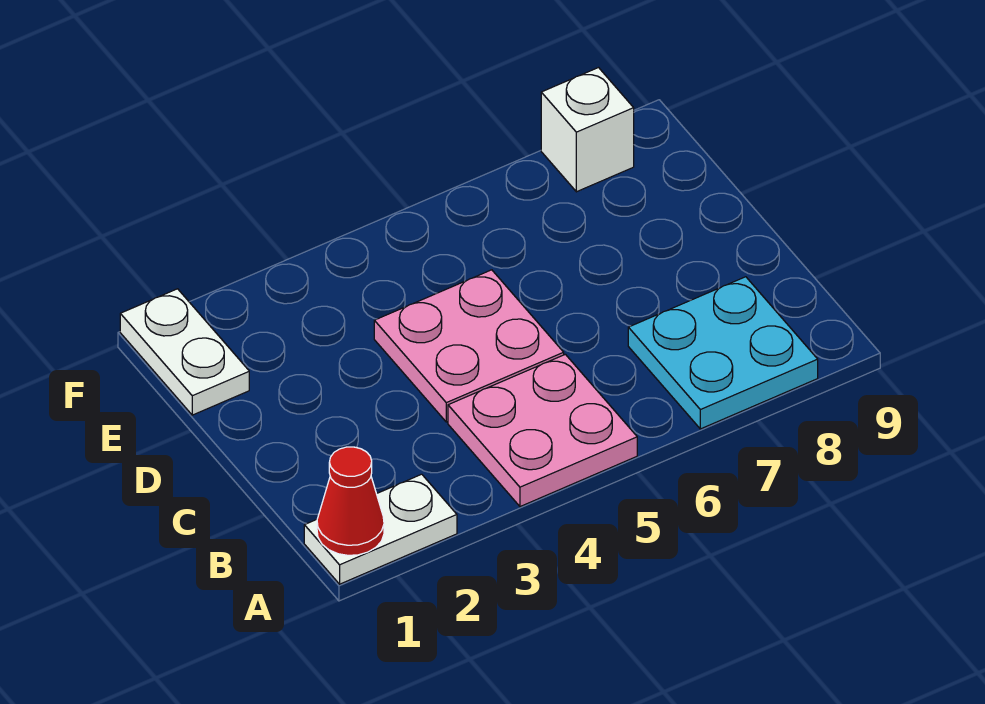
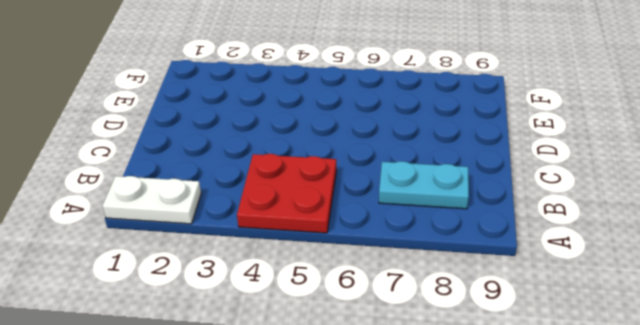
red plate A4:B5 level 1 -> pink plate A4:B5 level 1
cyan plate B7:B8 level 1 -> cyan plate A7:B8 level 1
none -> pink plate C4:D5 level 1
none -> white plate E1:F1 level 1

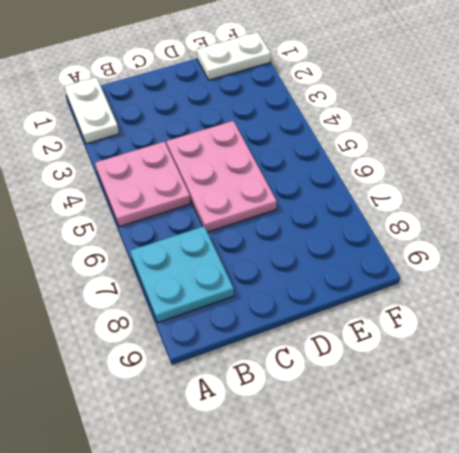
pink plate C4:D6 level 1 -> pink plate C4:D5 level 1
none -> white brick F8 level 1
none -> red cone A1 level 2

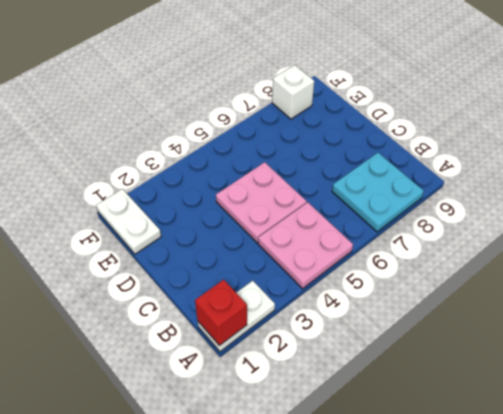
red brick A1 level 2 -> red cone A1 level 2

